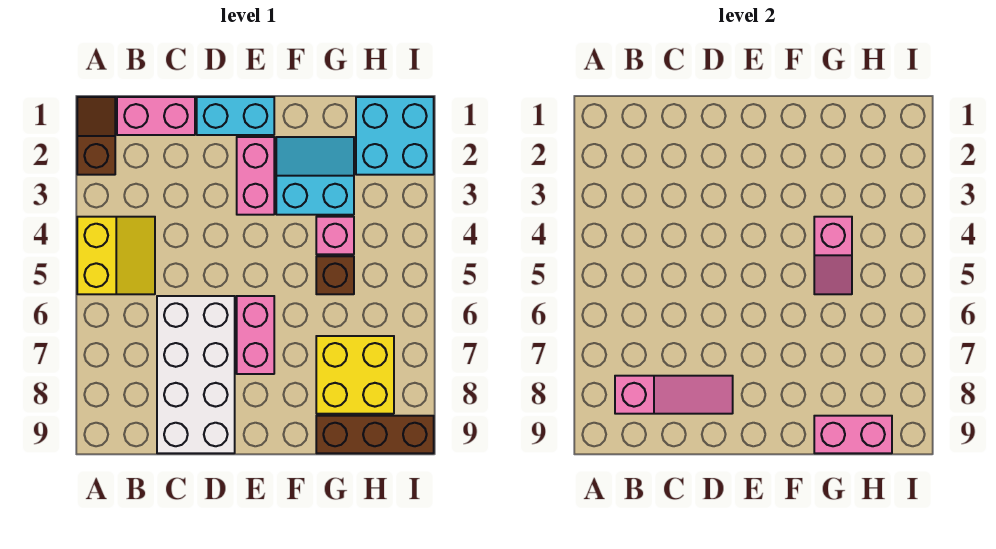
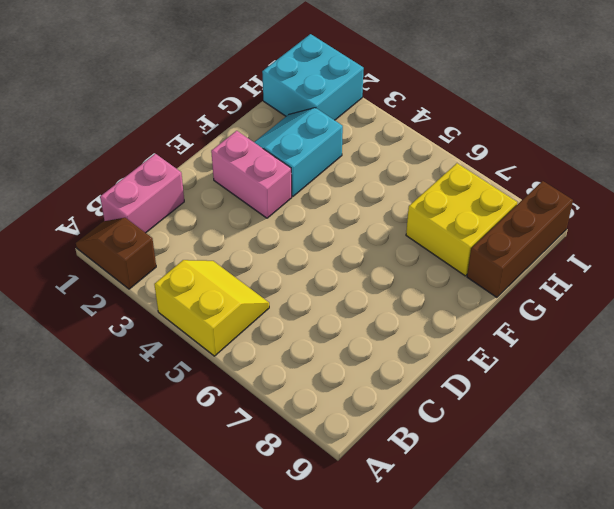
none -> white brick C6:D9 level 1
none -> cyan brick D1:E1 level 1
none -> pink brick E6:E7 level 1

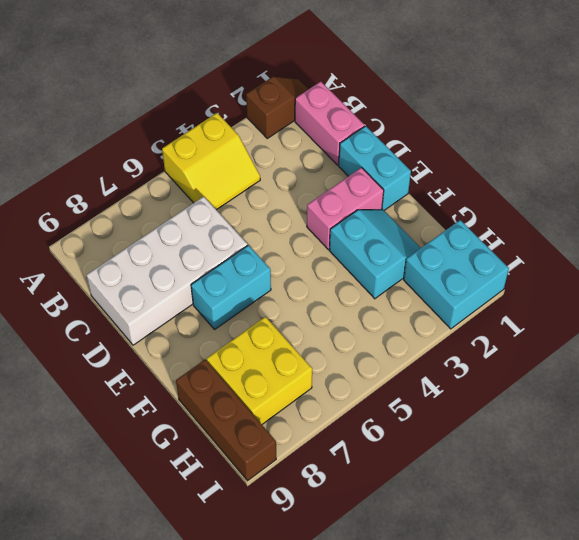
cyan brick E6:E7 level 1 -> pink brick E6:E7 level 1
none -> pink brick G4 level 1
none -> brown brick G5 level 1
none -> pink slope B8:D8 level 2 top B

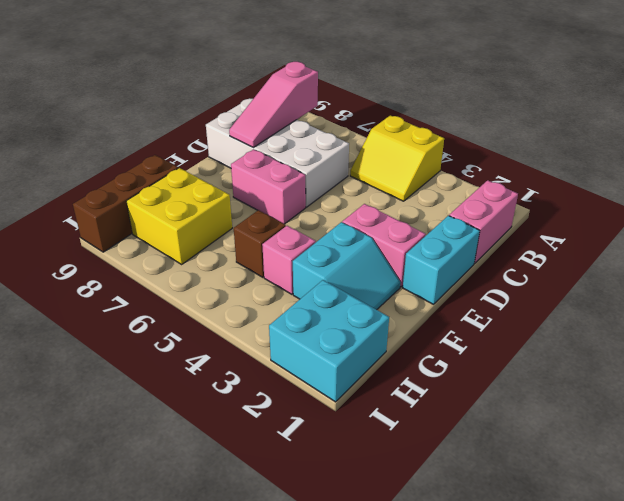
none -> brown slope A1:A2 level 1 top 2
none -> pink slope G4:G5 level 2 top 4
none -> pink brick G9:H9 level 2

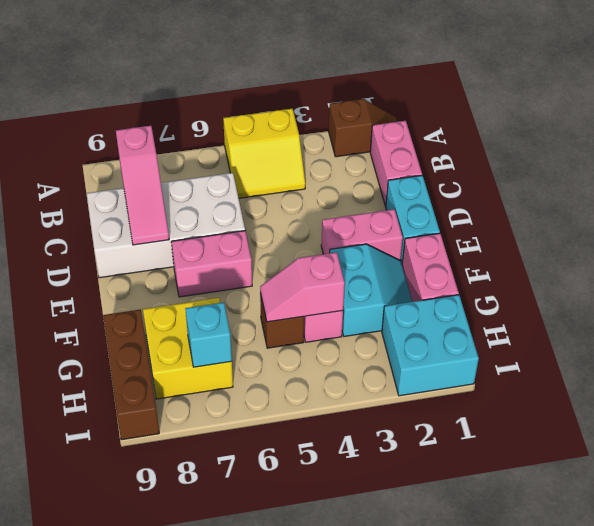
pink brick F1:G1 level 1 -> pink brick G9:H9 level 2
cyan brick H7 level 2 -> none

